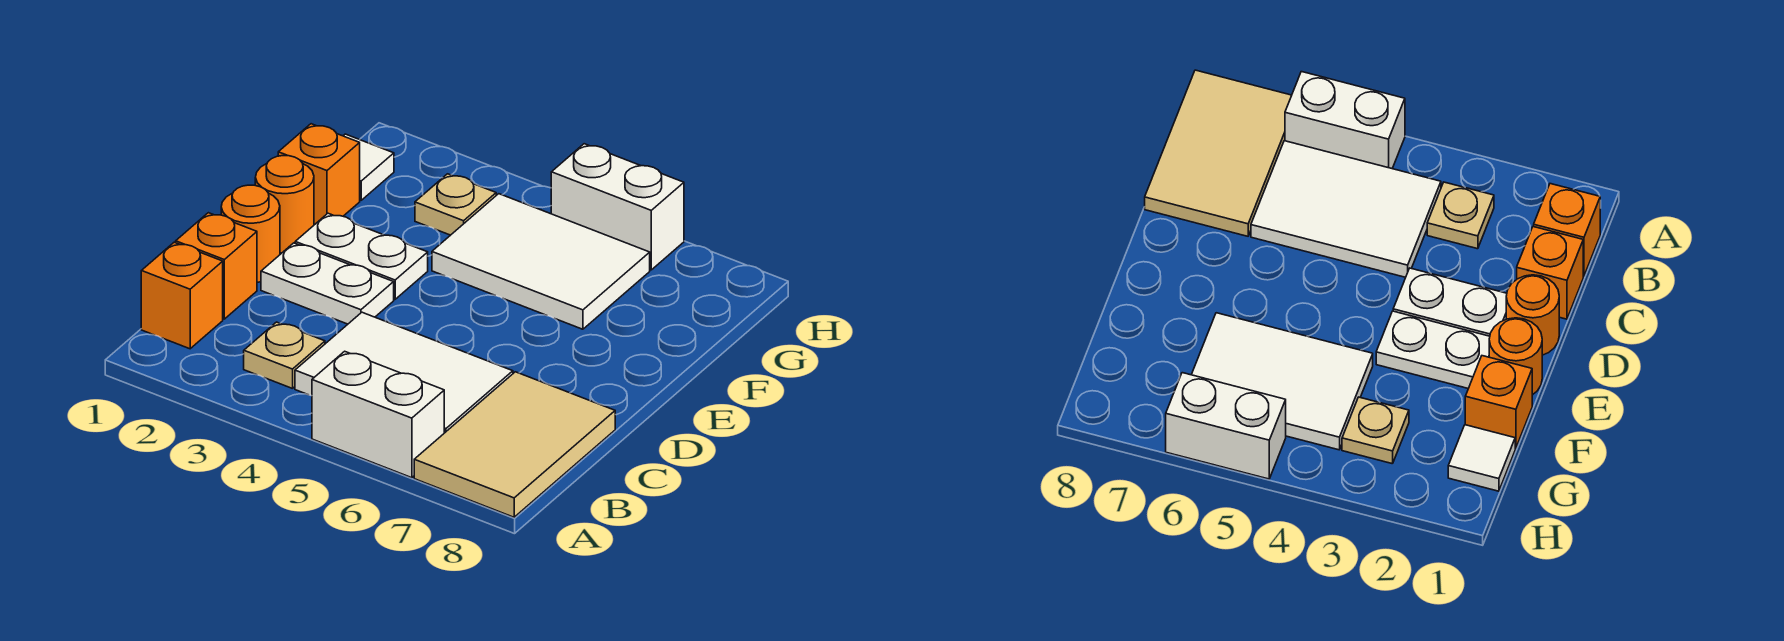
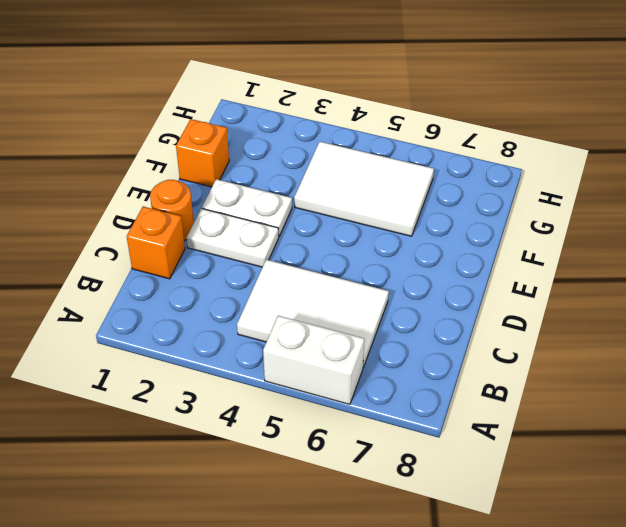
none -> tan tile A7:C8 level 1
none -> orange brick B1 level 1
none -> tan plate B3 level 1

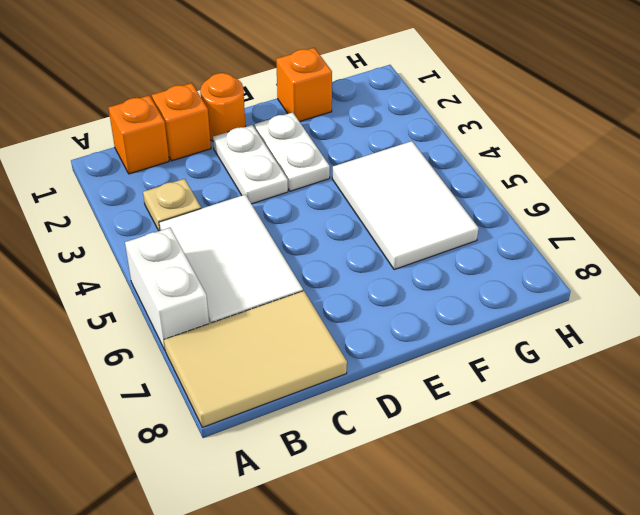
none -> orange round brick E1 level 1
none -> white tile G1 level 1
none -> tan plate G3 level 1

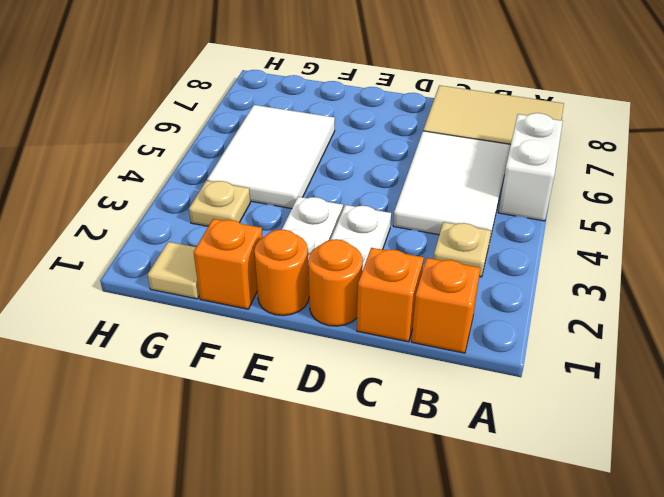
tan tile G1 level 1 -> white tile G1 level 1
none -> white brick H5:H6 level 1

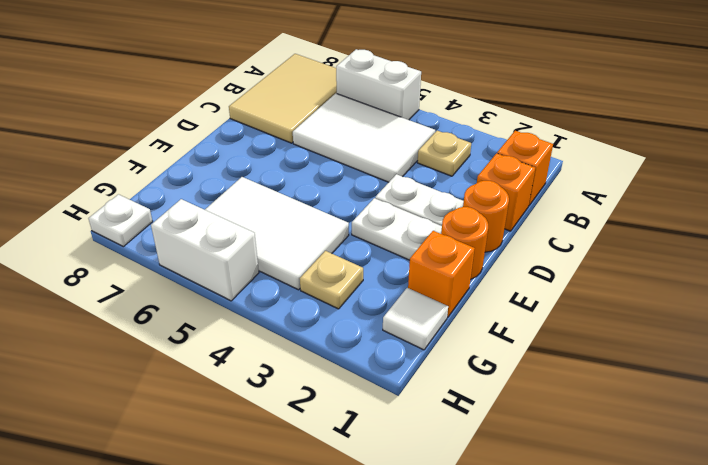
white plate H8 level 1 -> none

